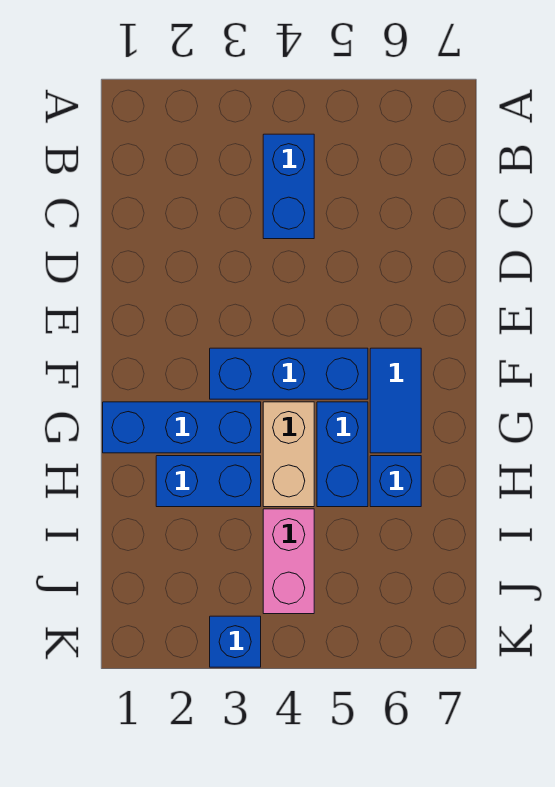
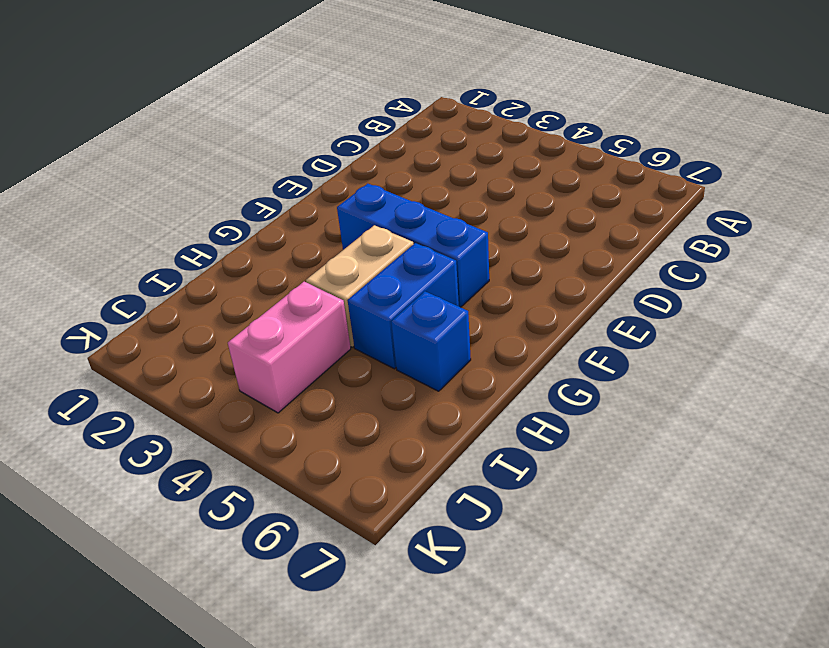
none -> blue brick B4:C4 level 1
none -> blue tile F6:G6 level 1

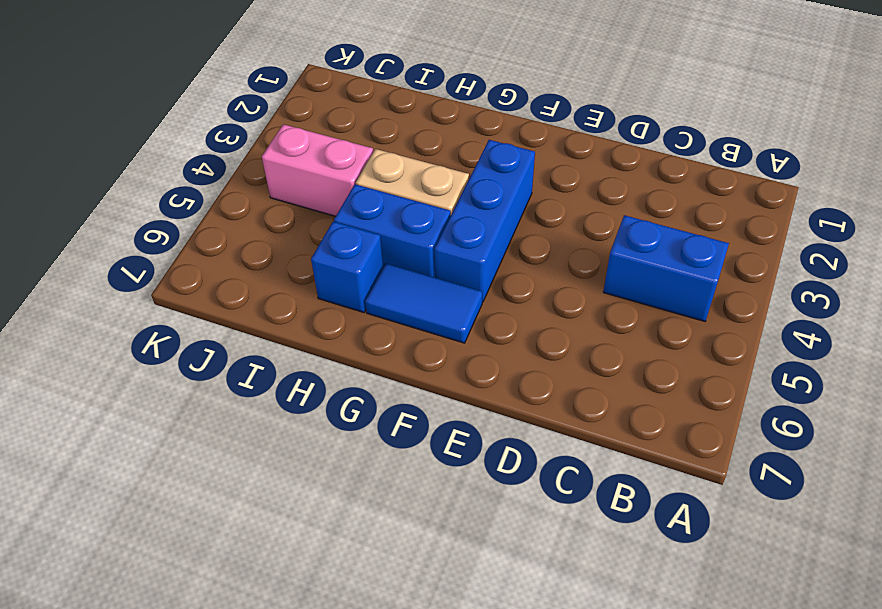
none -> blue brick G1:G3 level 1
none -> blue brick H2:H3 level 1

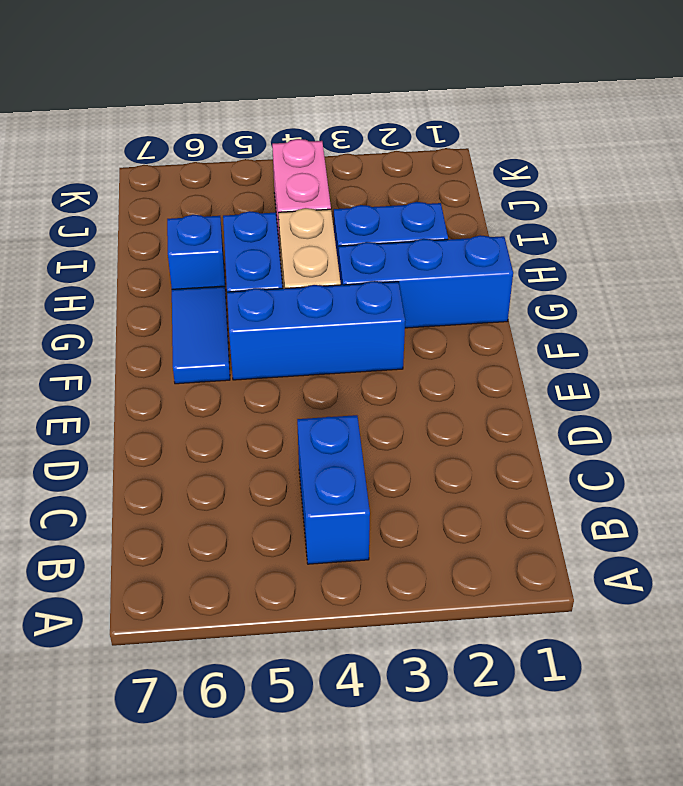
none -> blue brick K3 level 1

